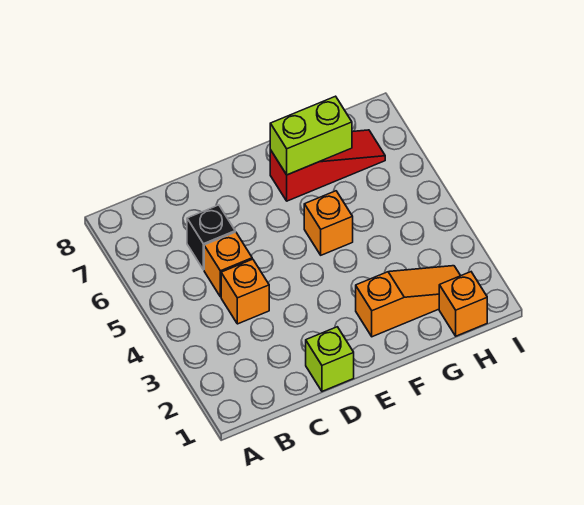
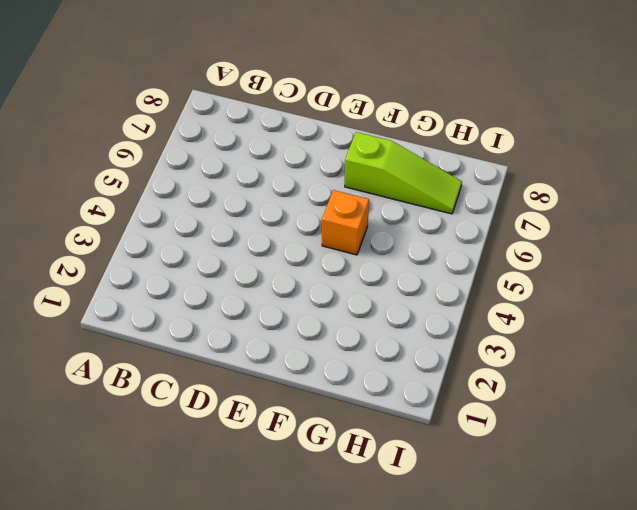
lime slope F7:H7 level 1 top F -> red slope F7:H7 level 1 top F
none -> orange brick C4 level 1
none -> orange brick C5 level 1

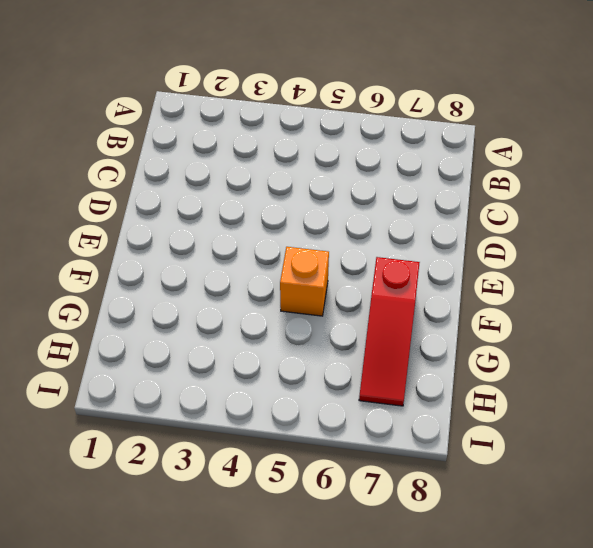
none -> orange brick C4 level 1
none -> orange brick C5 level 1

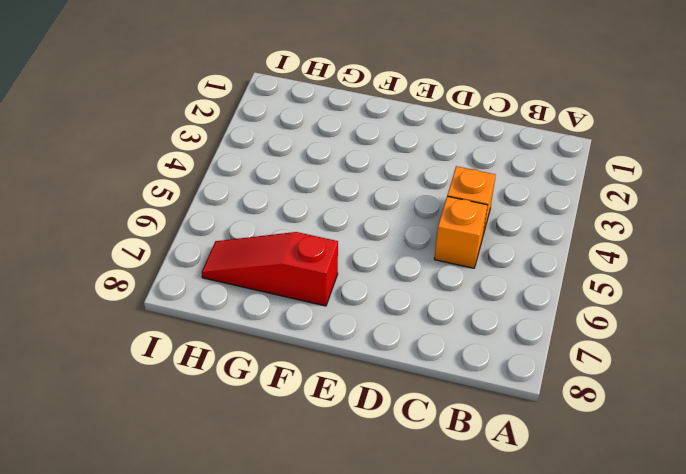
none -> black brick C6 level 1
none -> lime brick D1 level 1

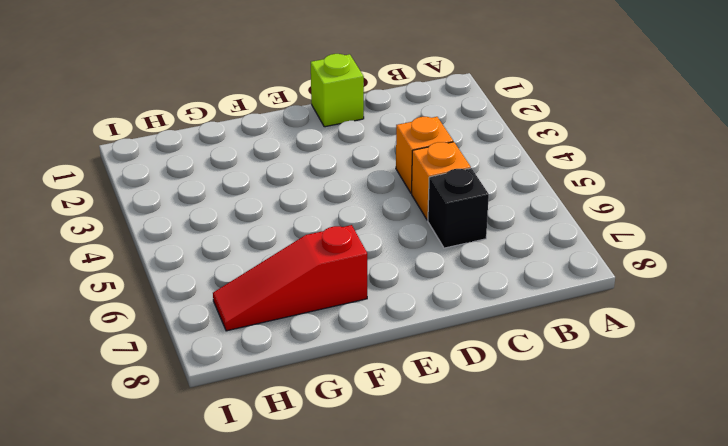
none -> orange slope F2:H2 level 1 top F
none -> orange brick F5 level 1

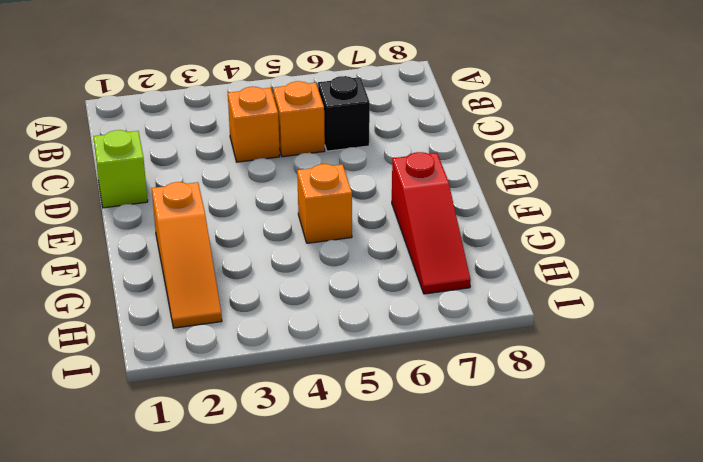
none -> orange brick H1 level 1
none -> lime brick F7:G7 level 2

